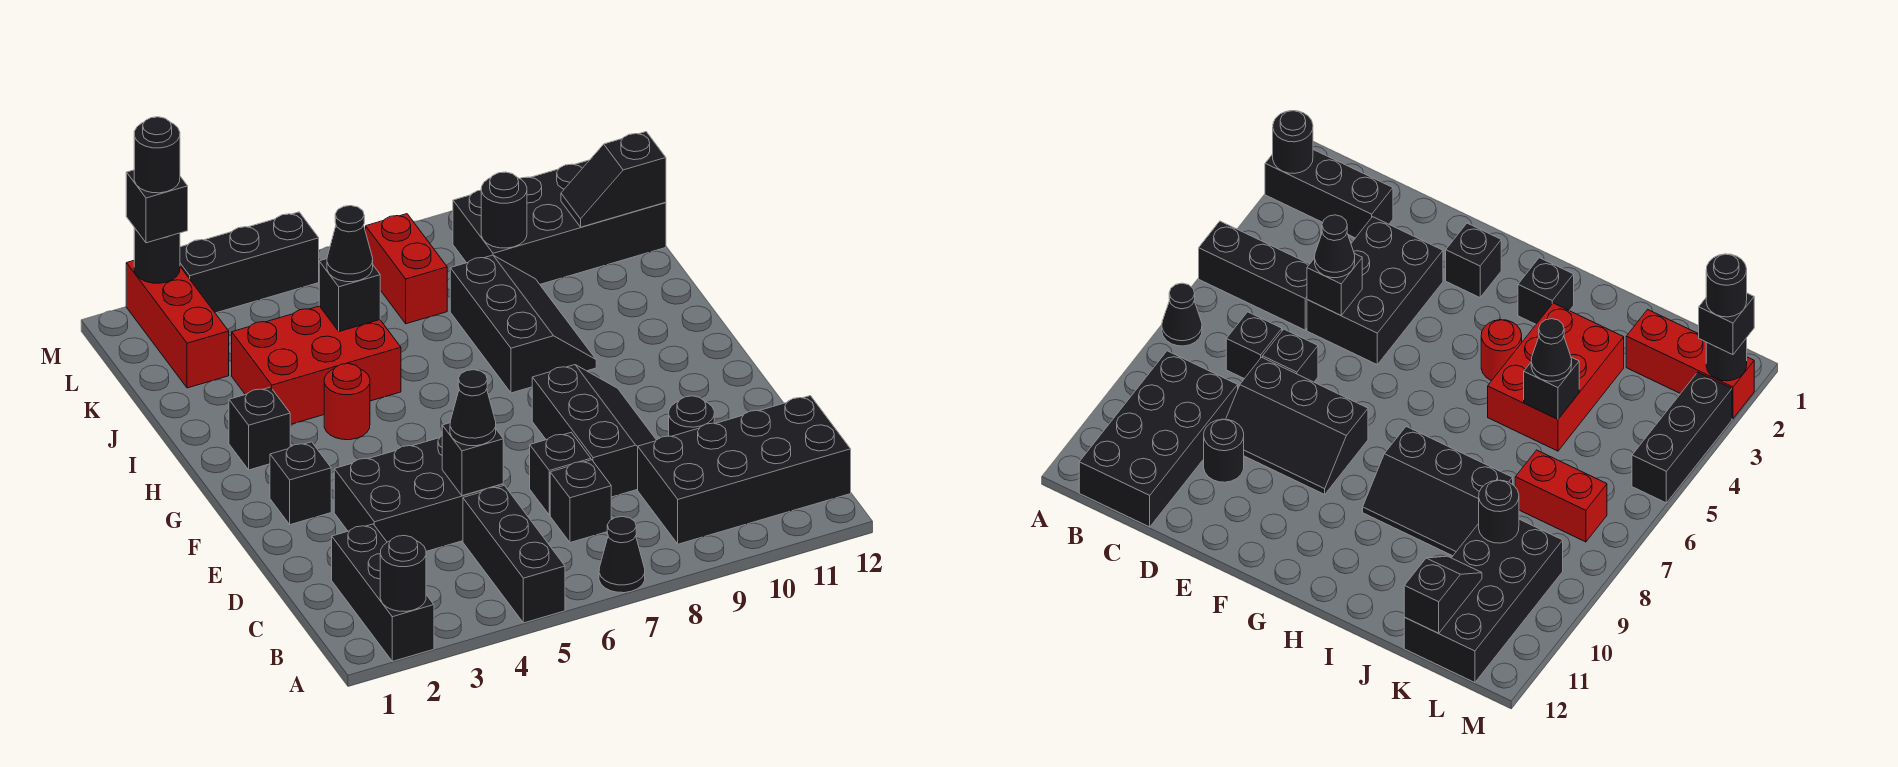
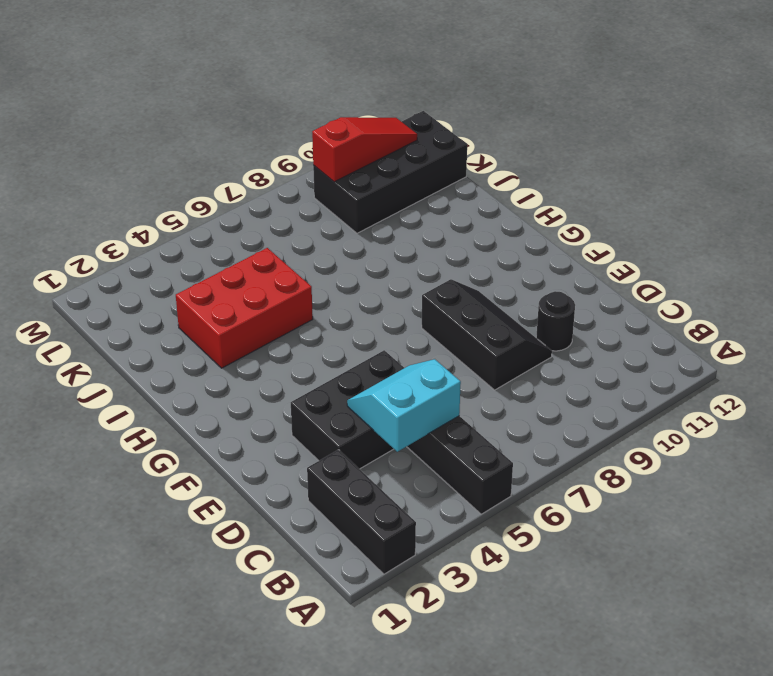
cyan slope C4:D5 level 2 top C -> black brick D5 level 2
red slope L9:L11 level 2 top 9 -> none
none -> black cone A7 level 1
none -> black brick B9:C12 level 1
none -> black brick C7 level 1

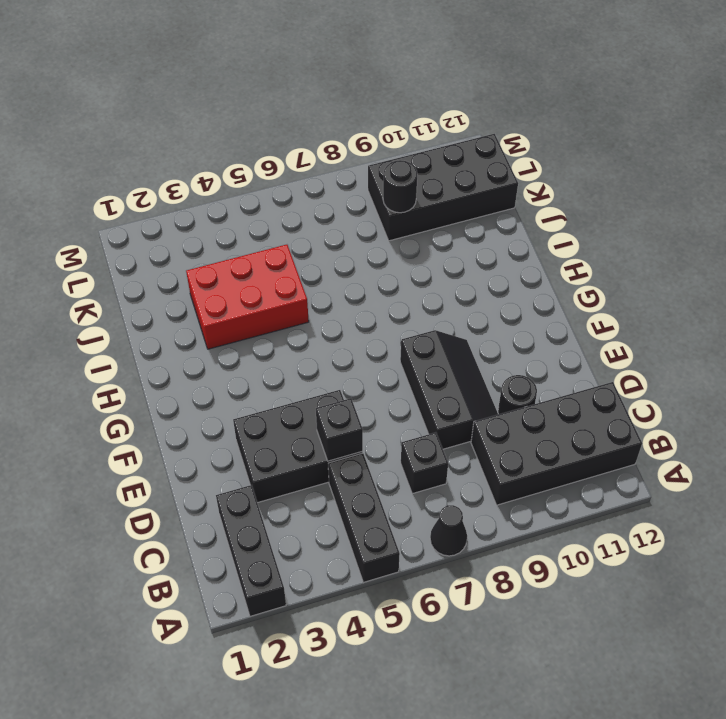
none -> black brick D7 level 1
none -> black brick F2 level 1
none -> black brick H2 level 1

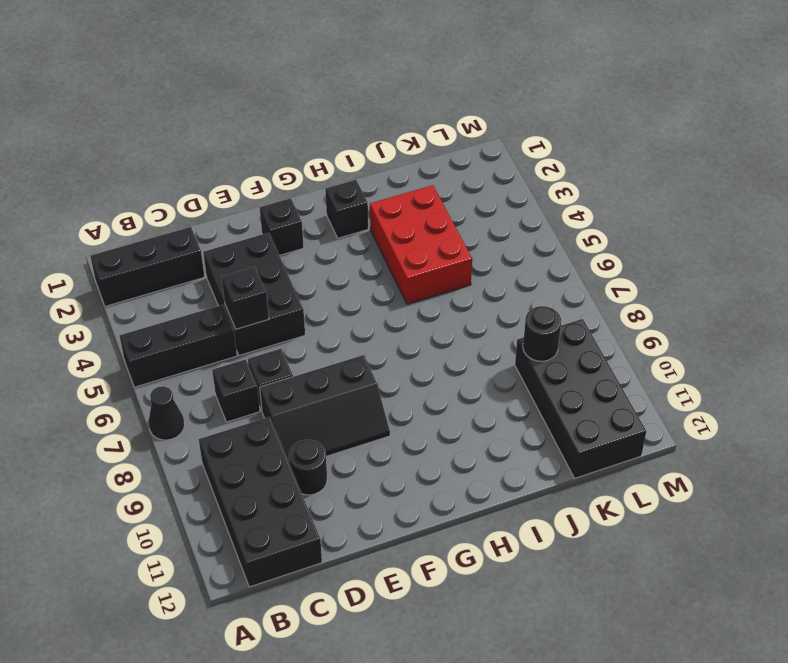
none -> red round brick H4 level 1
none -> black slope H8:J9 level 1 top 8
none -> red brick K2:M2 level 1

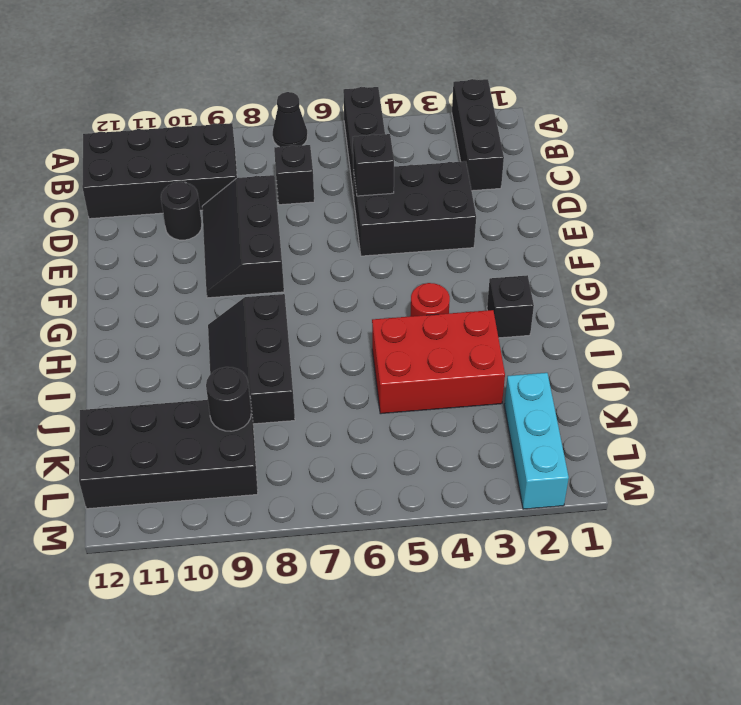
cyan brick K2:M2 level 1 -> red brick K2:M2 level 1
none -> black brick D7 level 1
none -> black brick F2 level 1
none -> red brick K7:L7 level 1

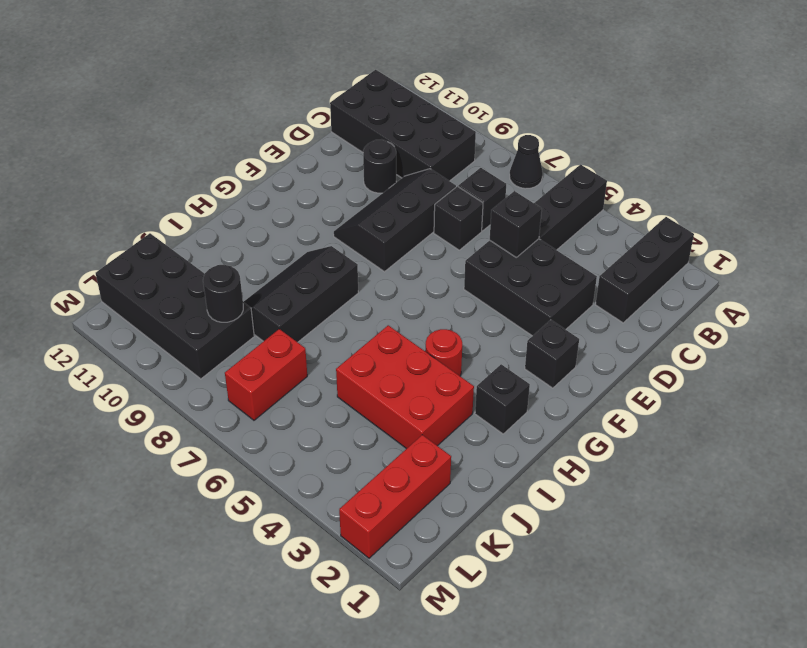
none -> black brick M3:M5 level 1
none -> black round brick A2 level 2
none -> black brick J5 level 2

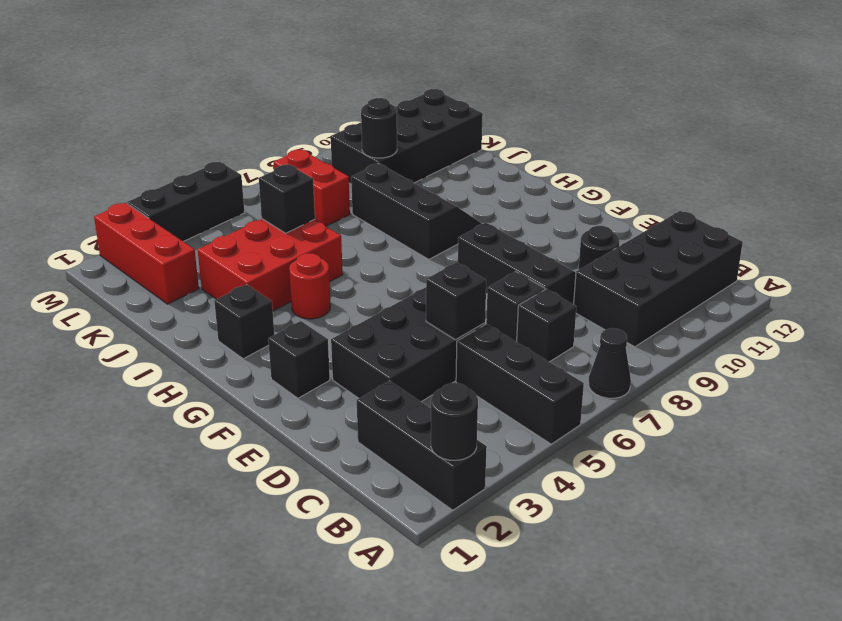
none -> black slope K11:K12 level 2 top 12
none -> black round brick M2 level 2
none -> black cone D5 level 3

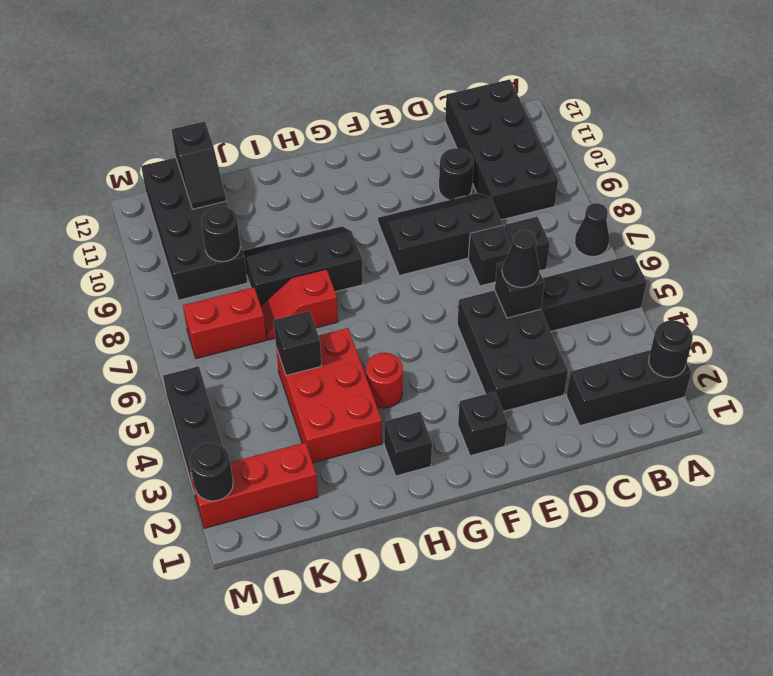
red slope I7:J7 level 1 top I -> none
none -> black cone J5 level 3
none -> black brick M2 level 3
none -> black round brick M2 level 4

